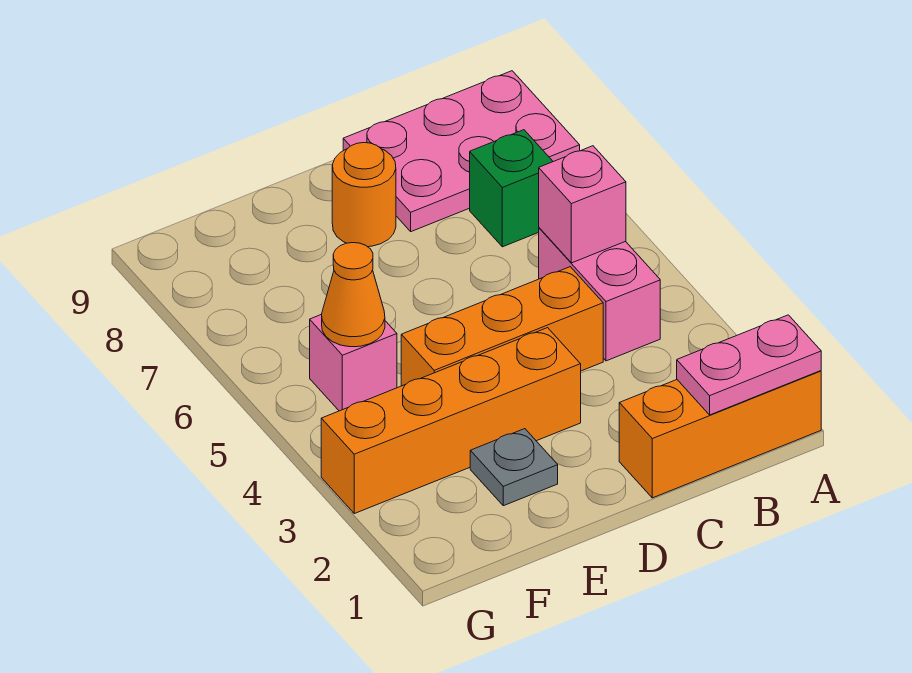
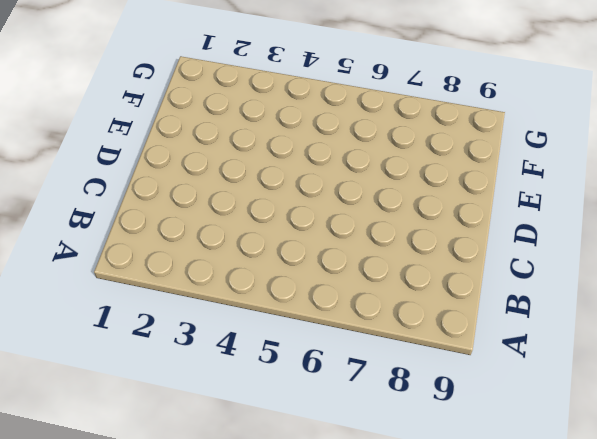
none -> orange brick A1:C1 level 1
none -> pink plate A8:C9 level 1
none -> pink brick B4:B5 level 1

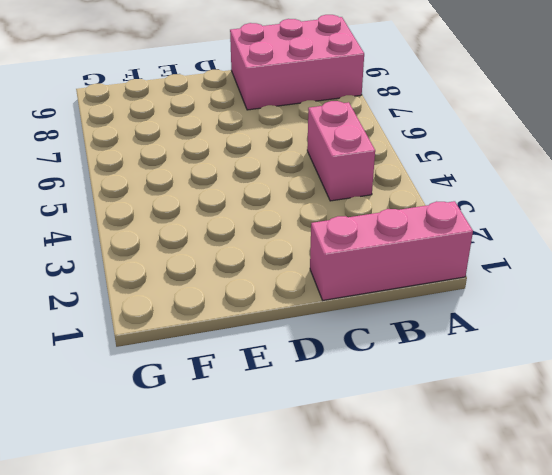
pink brick A1:C1 level 1 -> orange brick A1:C1 level 1
pink brick A8:C9 level 1 -> pink plate A8:C9 level 1
none -> green brick B7 level 1
none -> orange brick C4:E4 level 1
none -> orange brick D3:G3 level 1

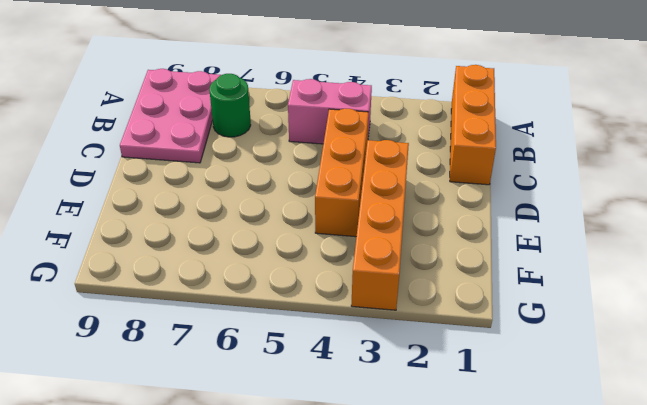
green round brick B7 level 1 -> green brick B7 level 1
none -> orange round brick D8 level 1
none -> grey plate E2 level 1
none -> pink brick F5 level 1

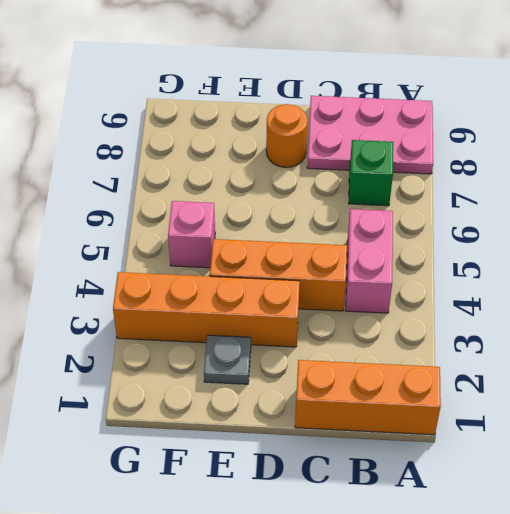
none -> pink plate A1:B1 level 2
none -> pink brick B5 level 2
none -> orange cone F5 level 2

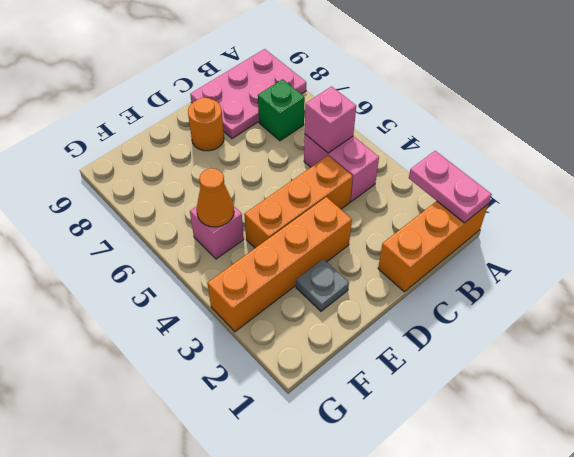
pink plate A1:A2 level 2 -> pink plate A1:B1 level 2

